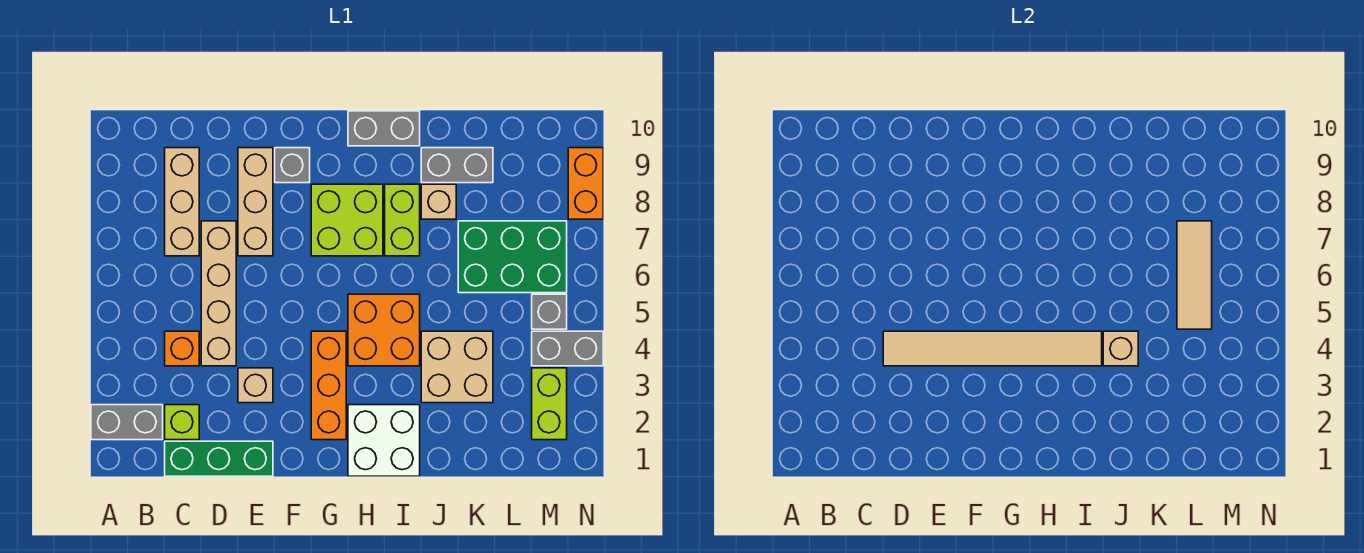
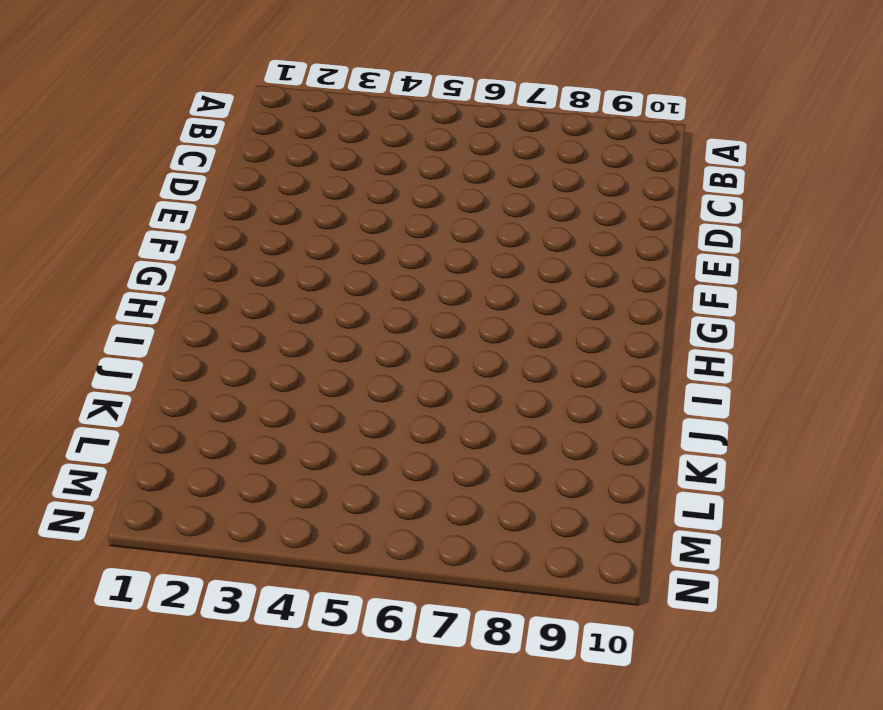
none -> grey brick A2:B2 level 1
none -> green brick C1:E1 level 1
none -> lime brick C2 level 1

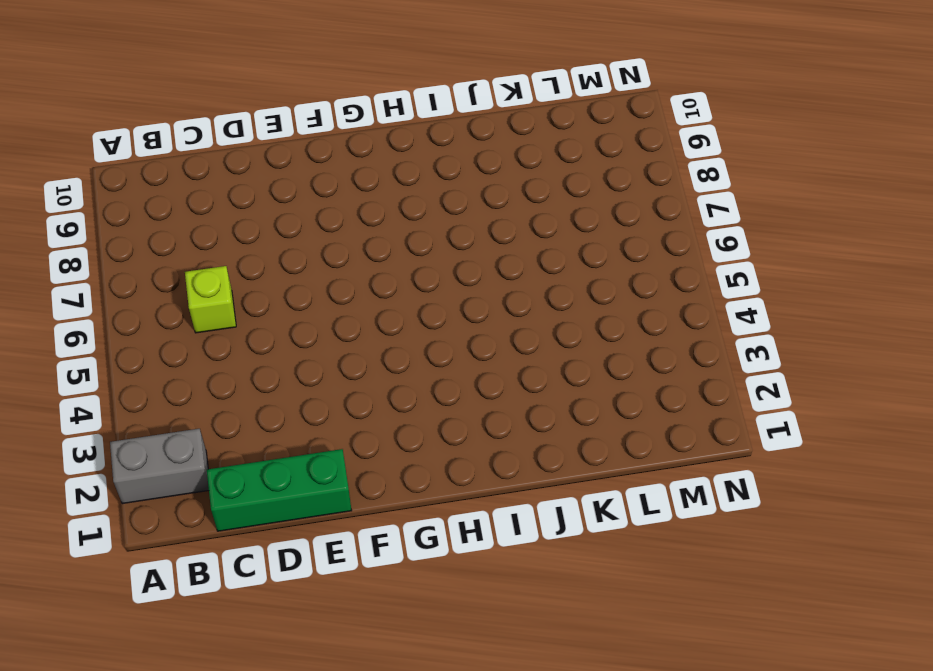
lime brick C6 level 1 -> lime brick C2 level 1
none -> orange brick C4 level 1
none -> tan brick C7:C9 level 1
none -> tan brick D4:D7 level 1

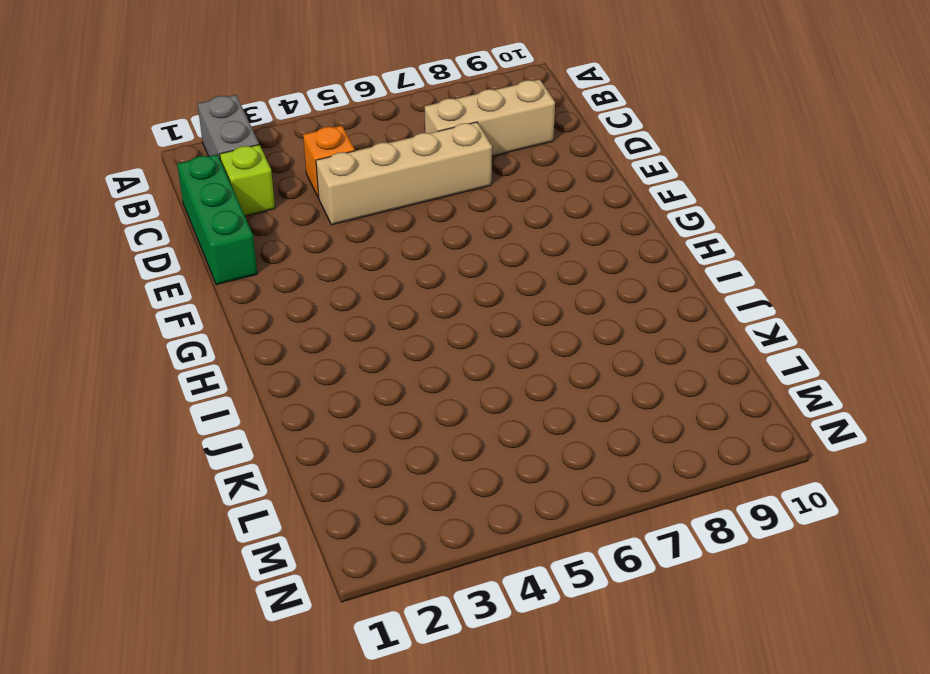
none -> tan brick E3 level 1
none -> tan brick E7:E9 level 1
none -> grey brick F9 level 1

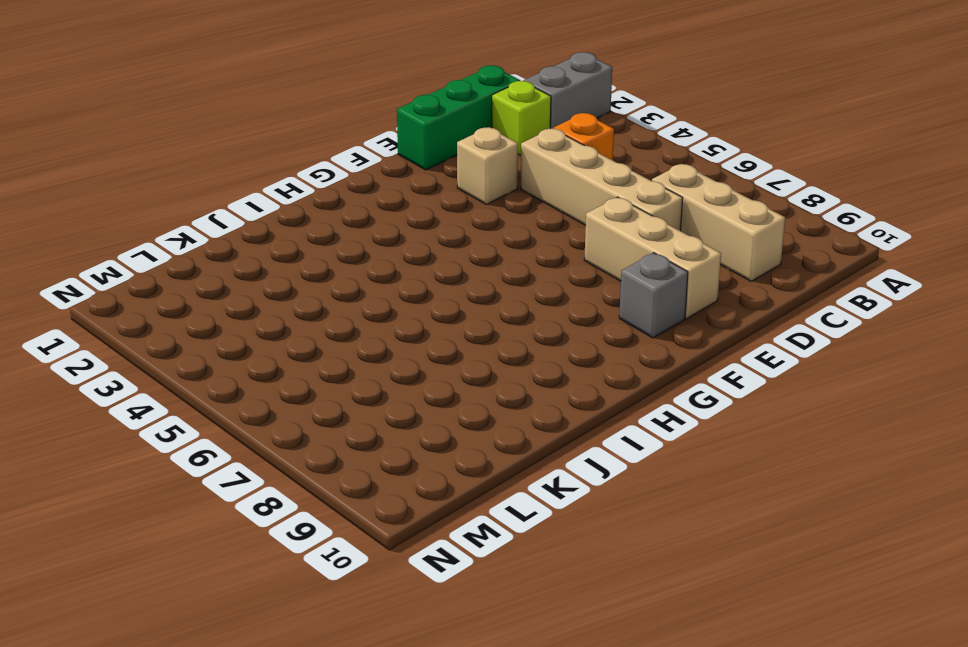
none -> orange brick G2:G4 level 1
none -> lime brick G7:H8 level 1
none -> white brick H1:I2 level 1

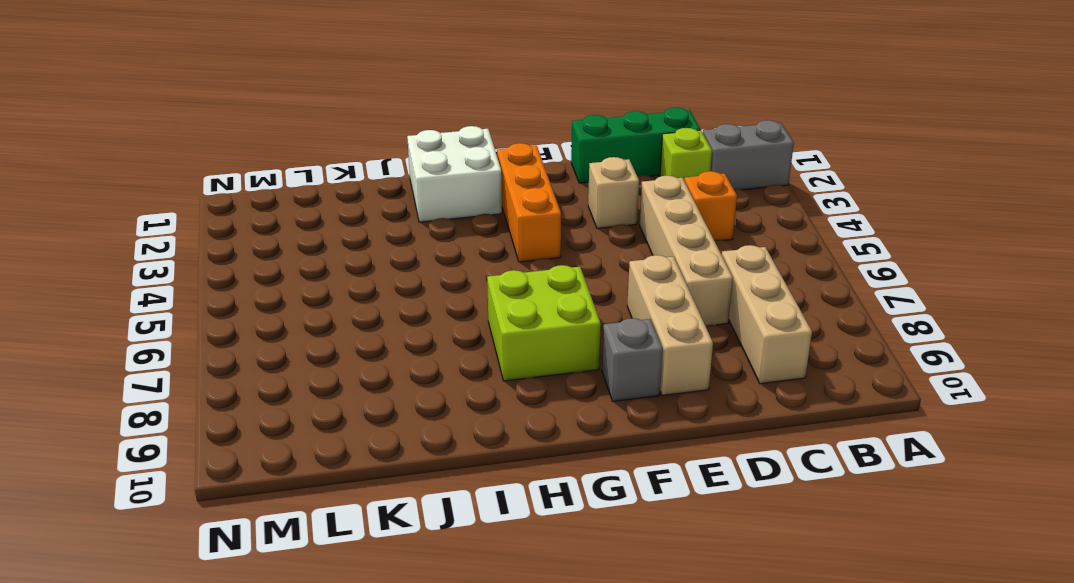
none -> orange brick H4:I5 level 1
none -> grey brick H10:I10 level 1
none -> lime brick I7:I8 level 1

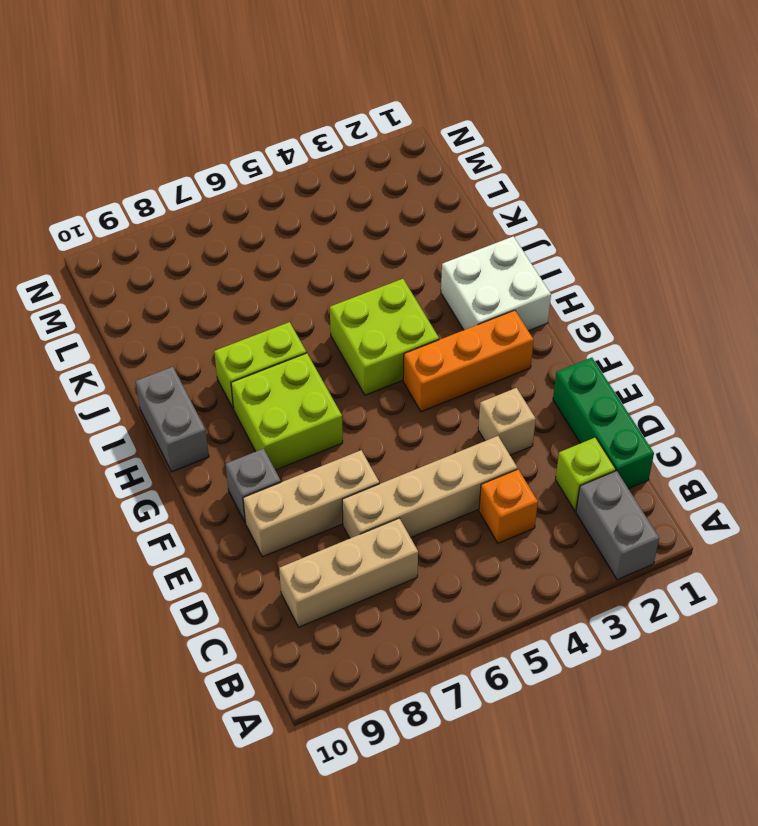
lime brick H4:I5 level 1 -> orange brick H4:I5 level 1
none -> tan brick J3:K4 level 1
none -> tan brick J8 level 1
none -> grey brick J9:K9 level 1

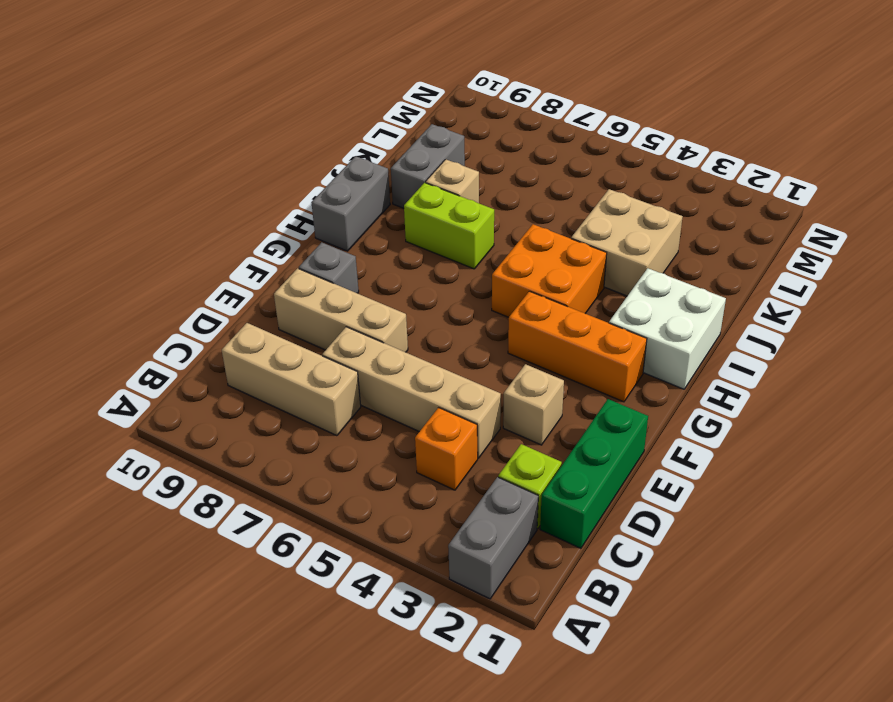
none -> lime brick G7:H8 level 1
none -> green brick K6:M7 level 1
none -> lime brick M2:M3 level 1

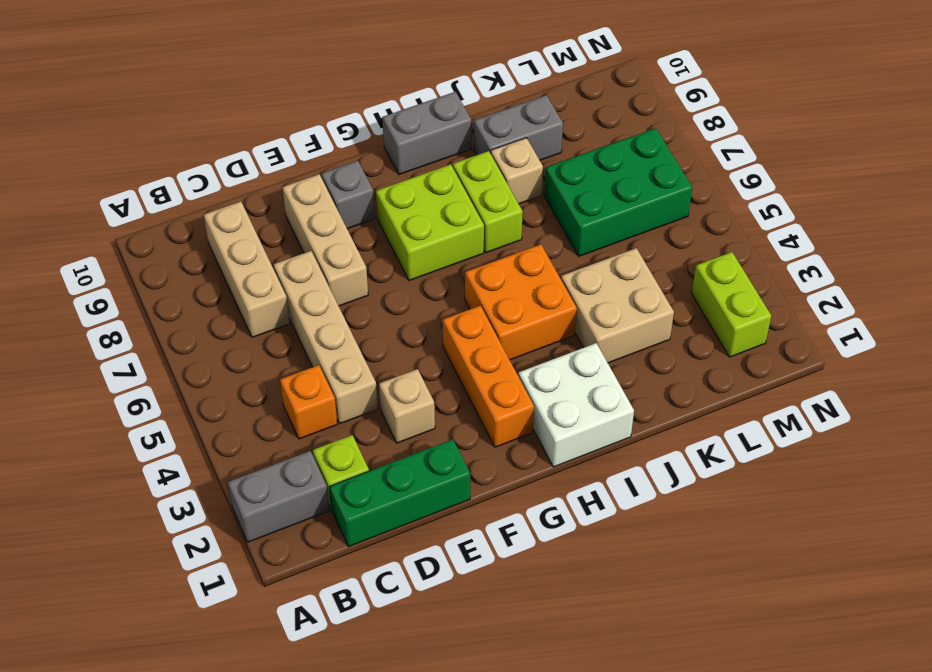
none -> grey brick M4:N4 level 1
none -> grey brick M5 level 1
none -> orange brick N8:N9 level 1

